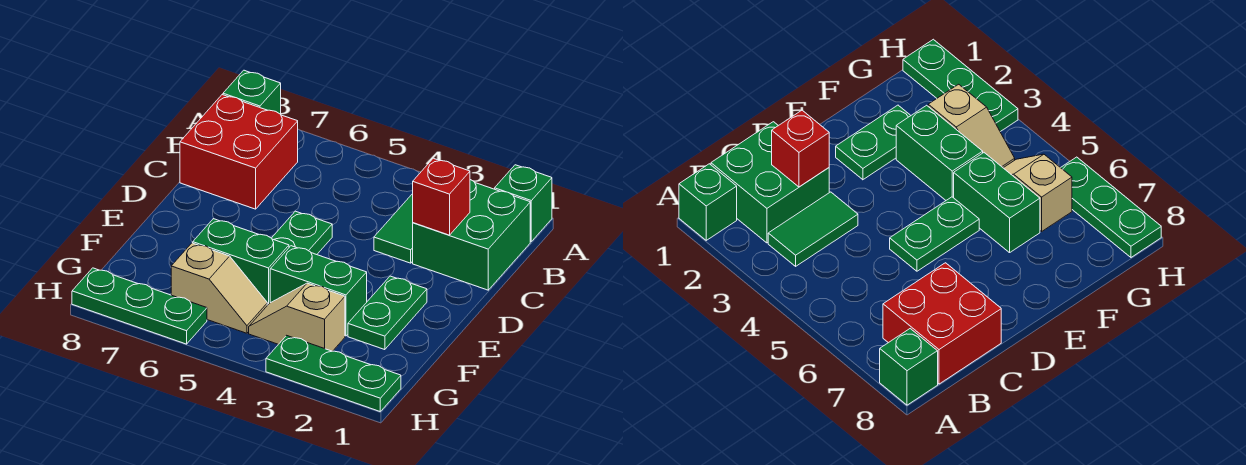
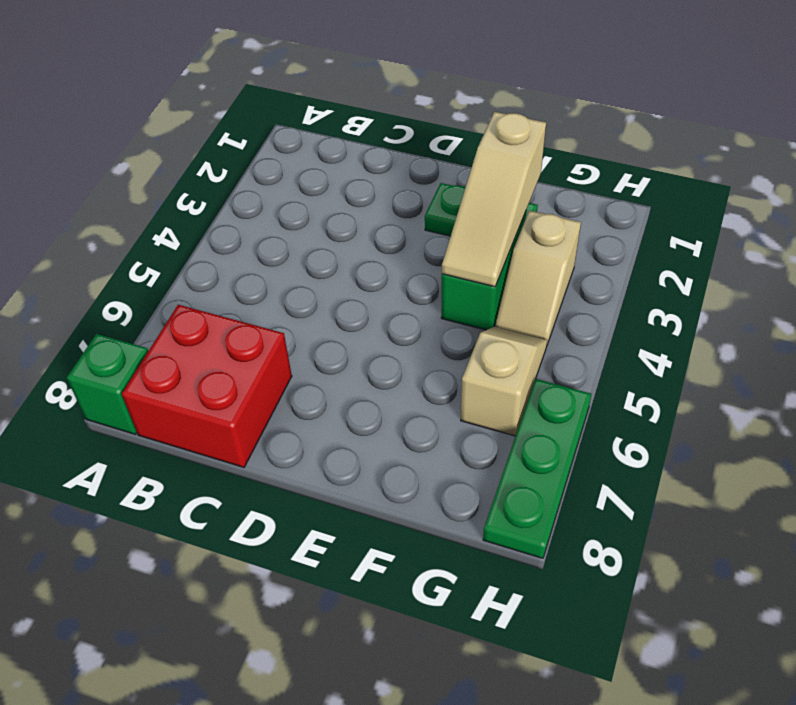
tan slope F2:F4 level 2 top 2 -> none
none -> green brick A1 level 1
none -> green brick B1:C2 level 1
none -> green tile B3:C3 level 1

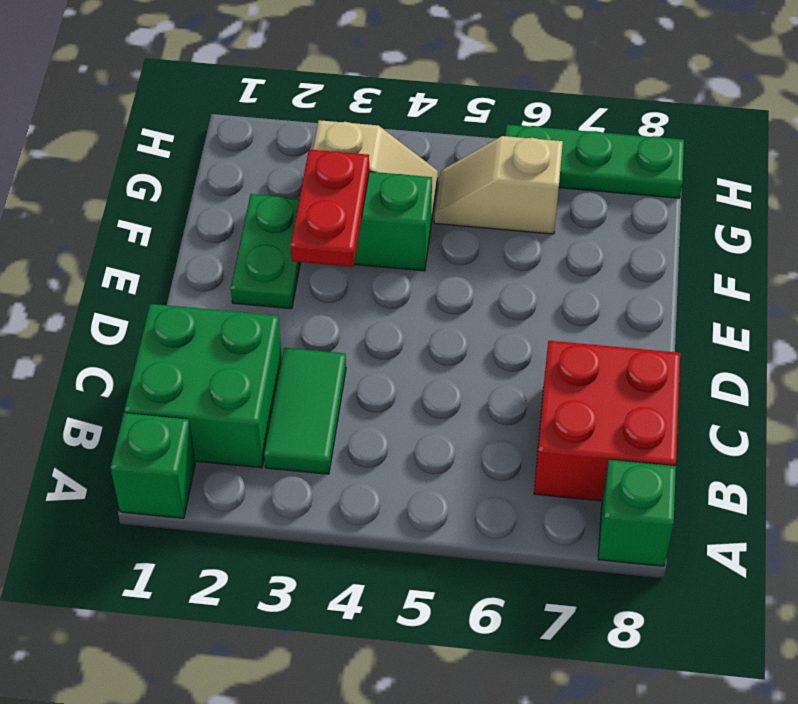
red plate E3:F3 level 2 -> none
none -> green plate D5:E5 level 1
none -> green brick F5:F6 level 1
none -> green plate H1:H3 level 1

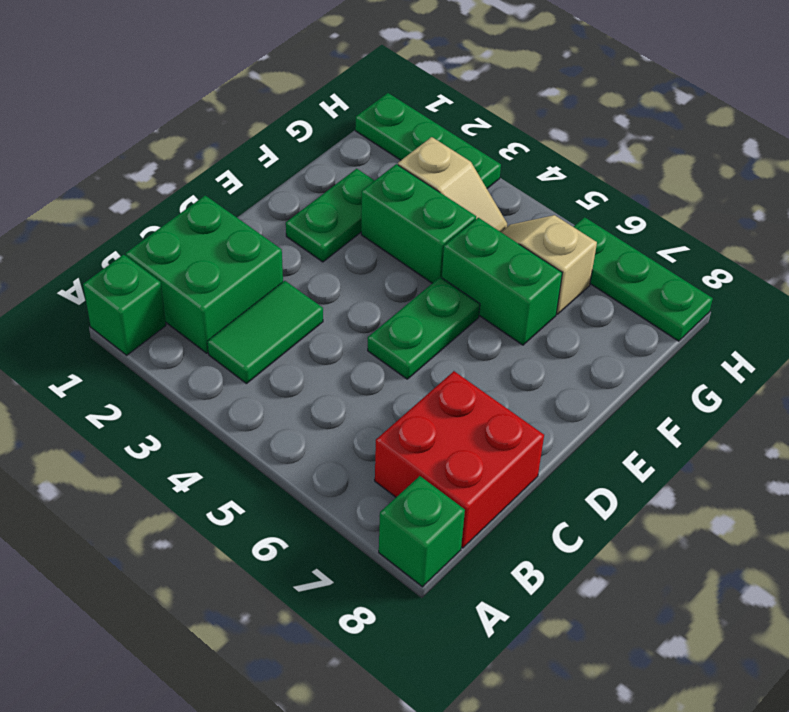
none -> red brick C2 level 2

